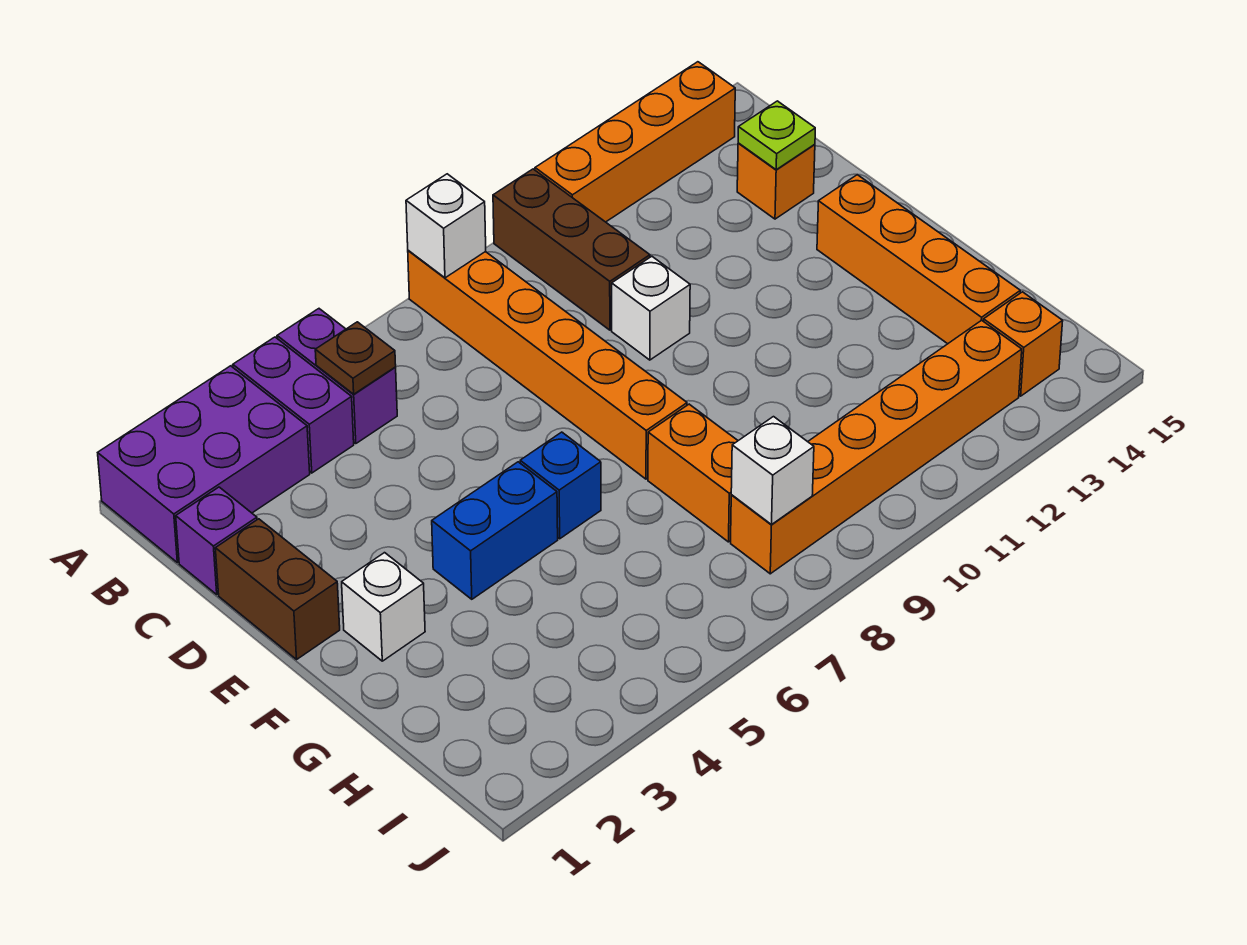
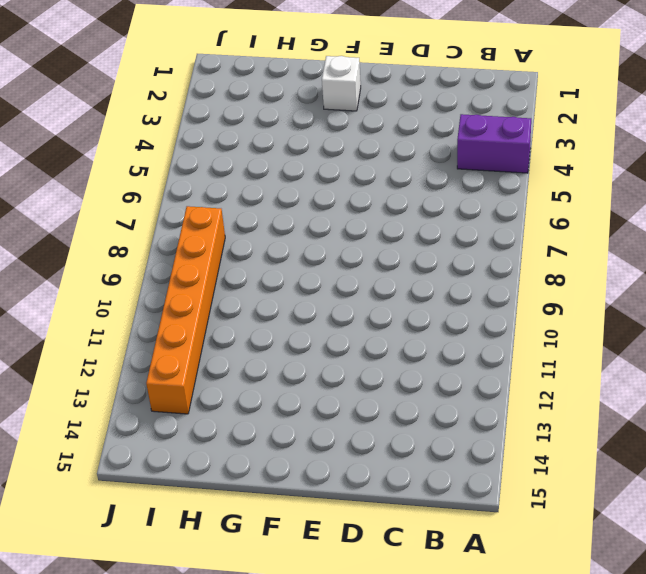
none -> purple brick A1:B3 level 1
none -> purple brick A5:B5 level 1
none -> orange brick A8:F8 level 1

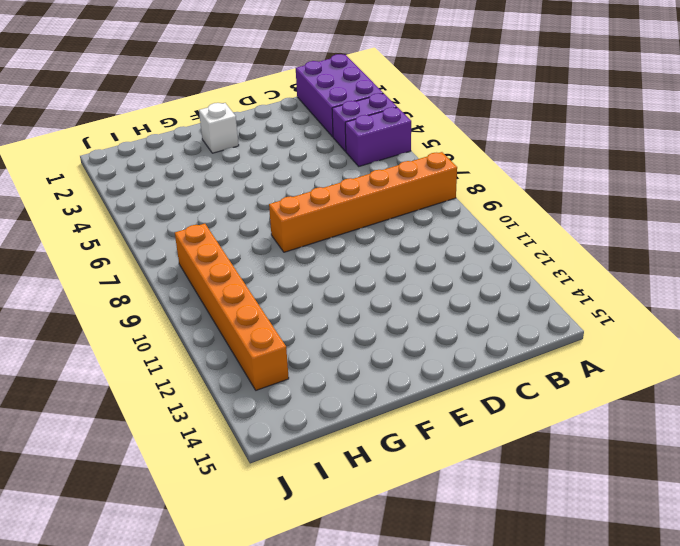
none -> brown brick A10:C10 level 1
none -> orange brick A11:A14 level 1
none -> purple brick C1 level 1

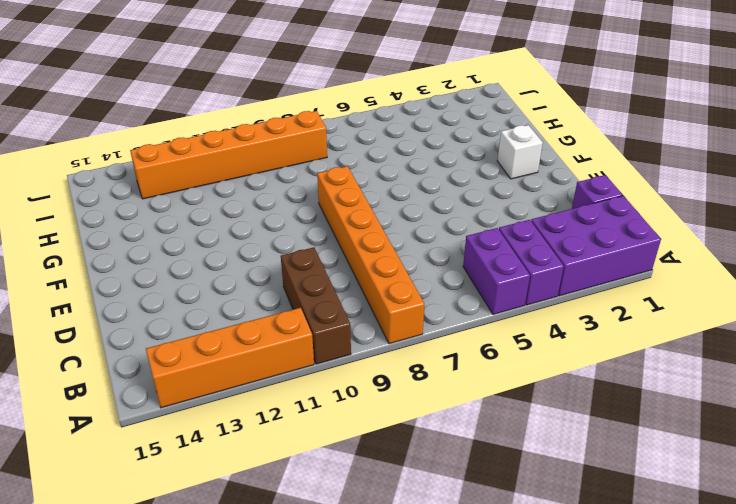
none -> orange brick C14 level 1
none -> brown brick D1:E1 level 1
none -> white brick D10 level 1

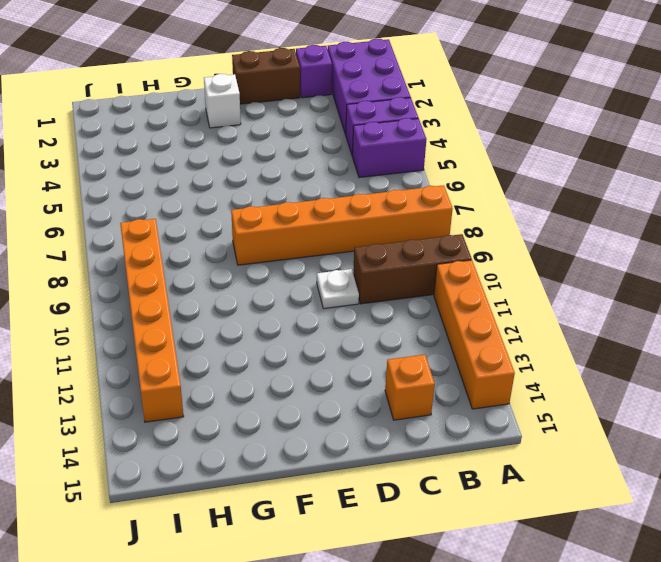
white plate D10 level 1 -> white brick D10 level 1
none -> orange brick E14:H14 level 1
none -> blue brick F4:F5 level 1
none -> blue brick F6 level 1

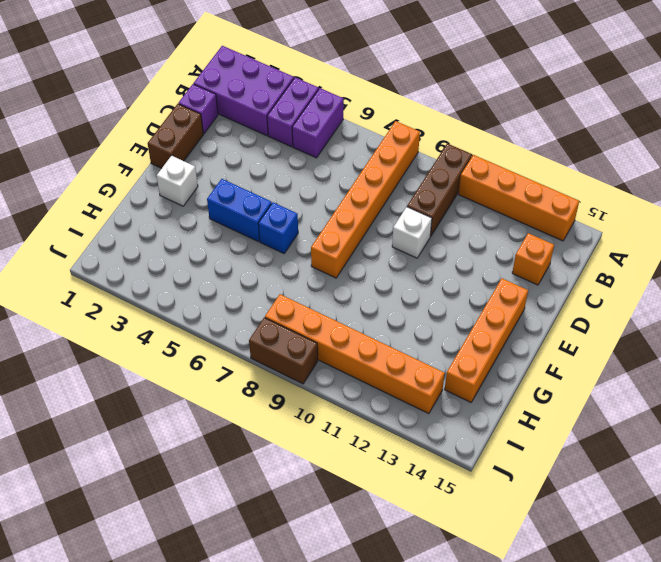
brown brick J8:J9 level 1 -> none
none -> orange brick G8:H8 level 1
none -> orange brick I14 level 1
none -> white brick A8 level 2

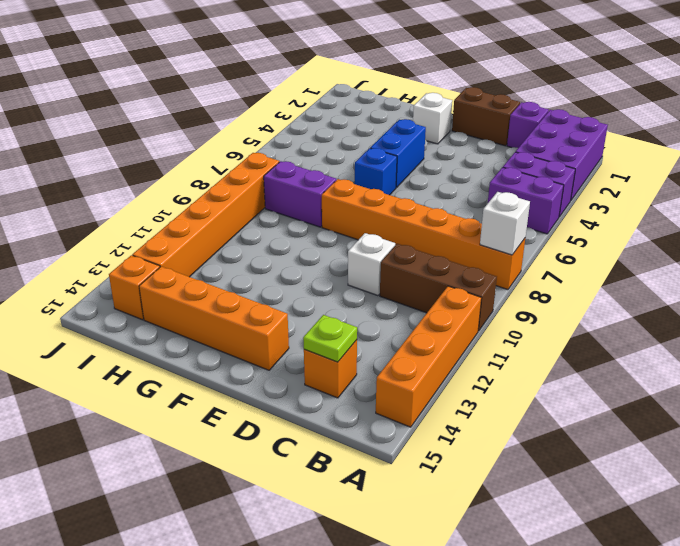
purple brick G8:H8 level 1 -> orange brick G8:H8 level 1
none -> brown plate B5 level 2
none -> white brick I8 level 2

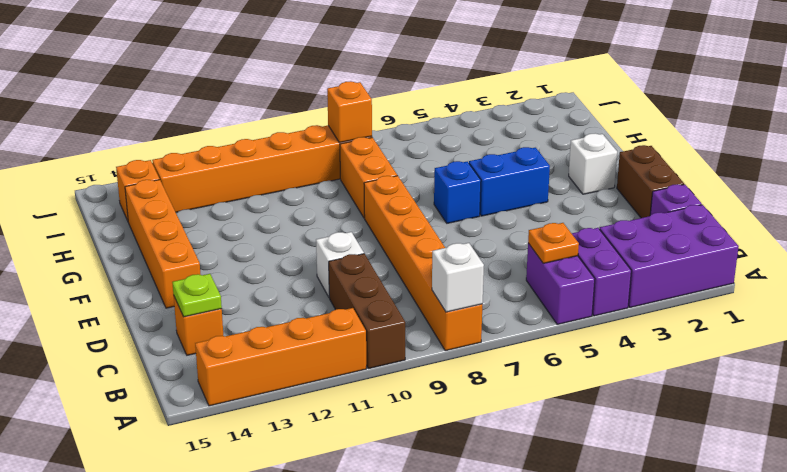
orange plate B5 level 2 -> brown plate B5 level 2
orange brick I8 level 2 -> white brick I8 level 2

